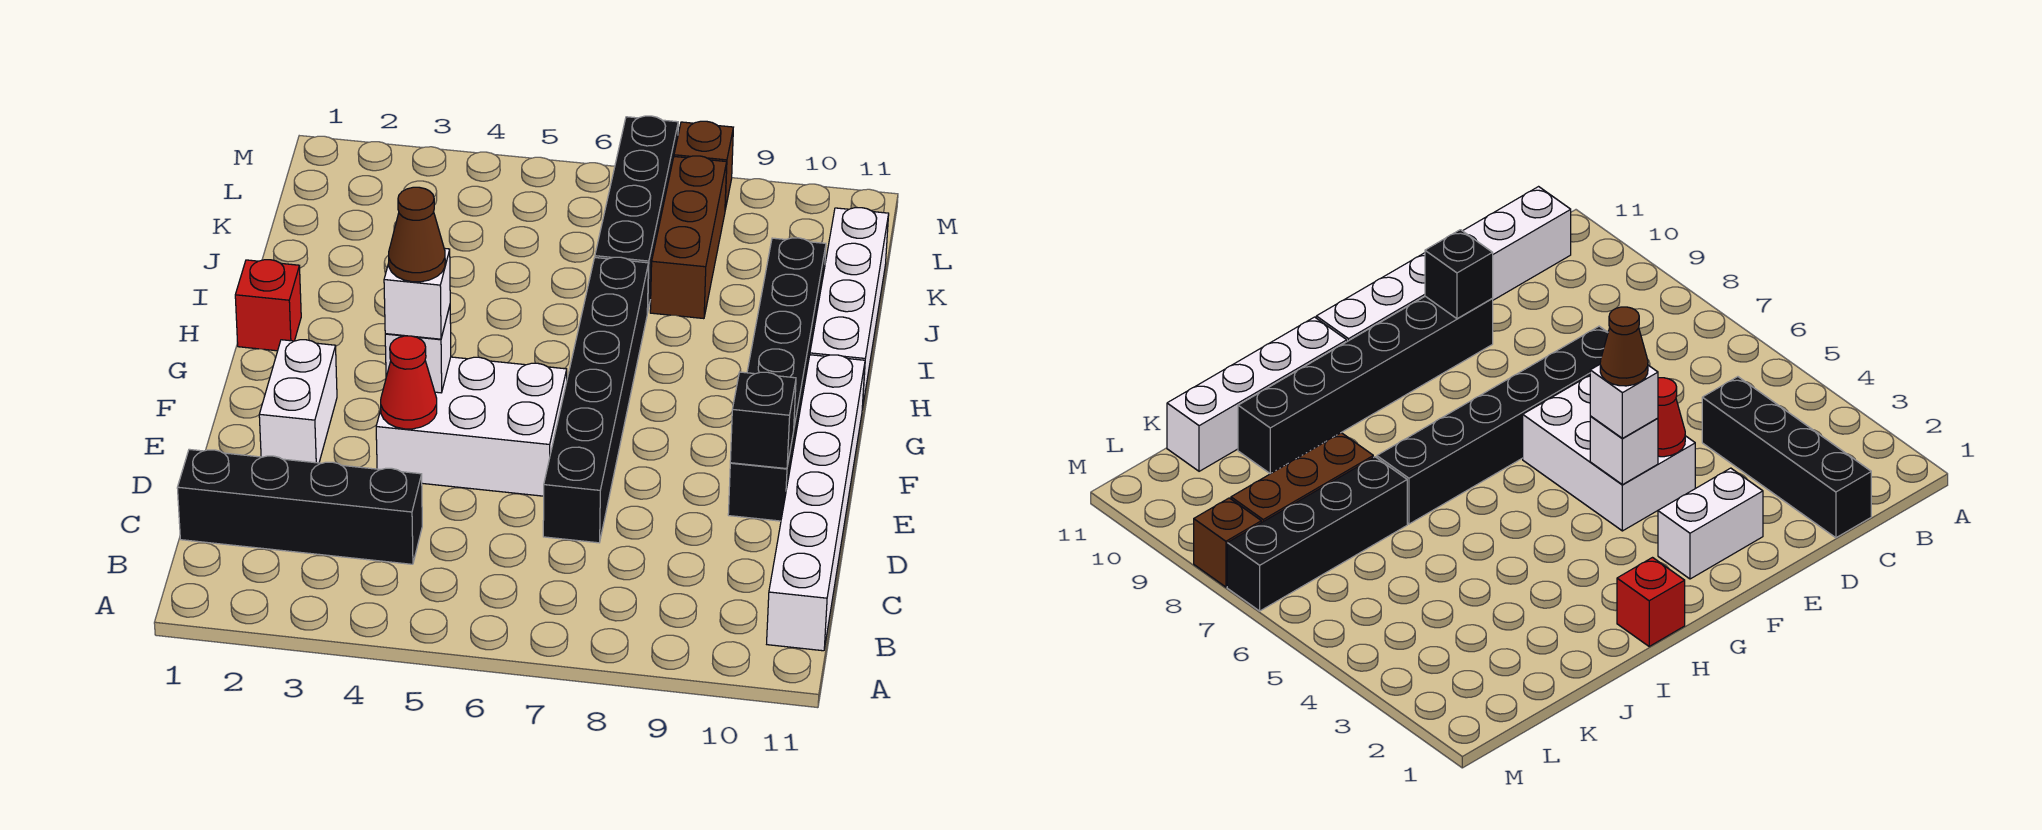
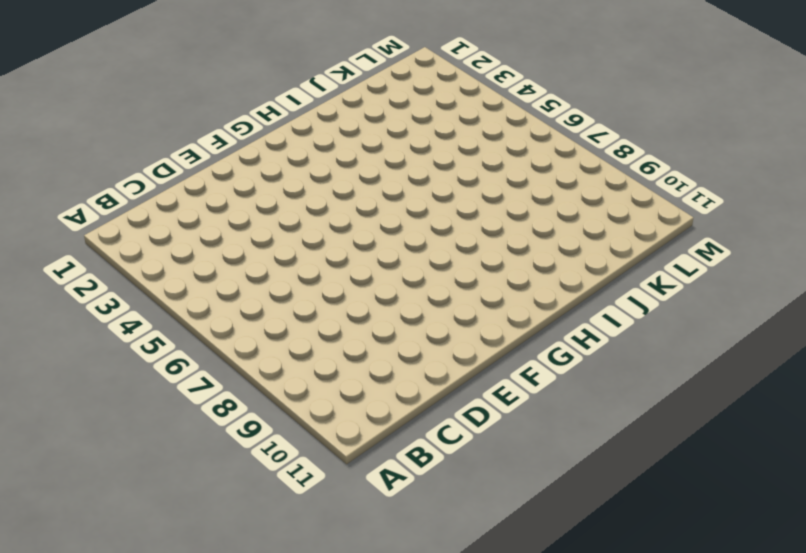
none -> white brick B11:G11 level 1
none -> black brick C1:C4 level 1
none -> black brick D7:I7 level 1

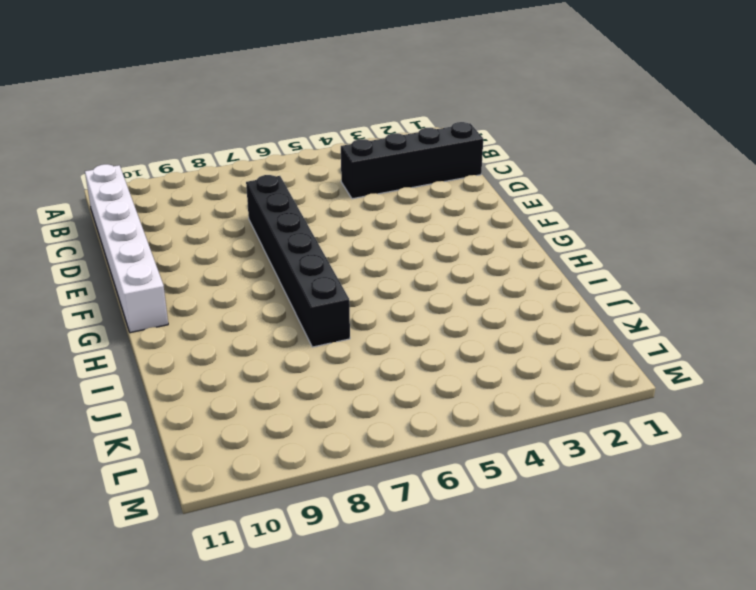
none -> white brick E2:F2 level 1
none -> white brick E4:F6 level 1
none -> black brick E10:J10 level 1

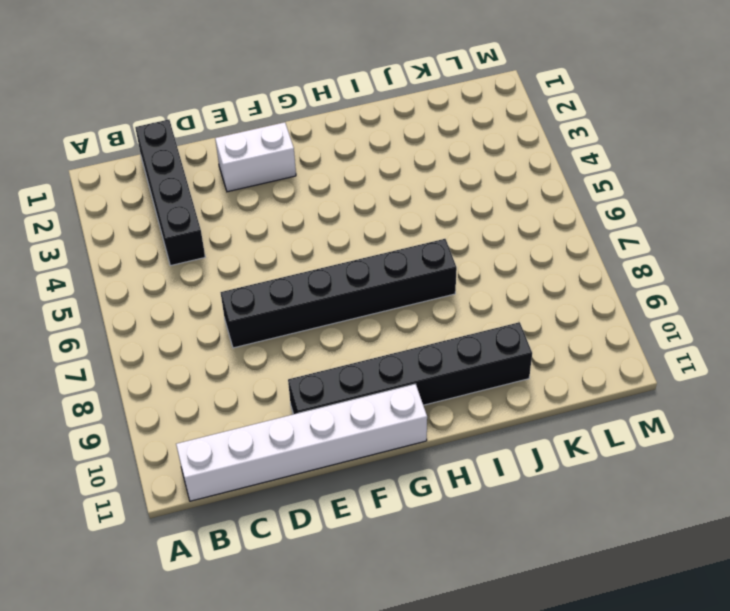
none -> white brick E4:F6 level 1
none -> red brick H1 level 1
none -> white brick H11:K11 level 1

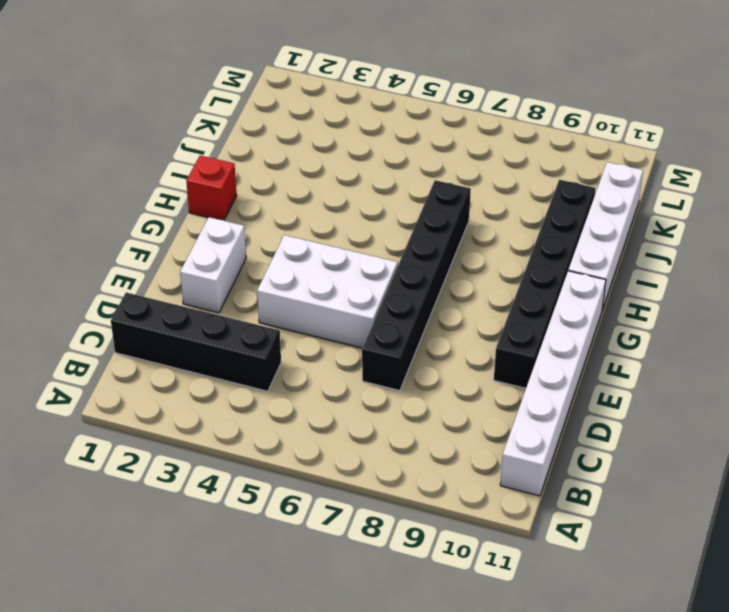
none -> black brick J7:M7 level 1
none -> brown brick J8:L8 level 1
none -> brown brick M8 level 1

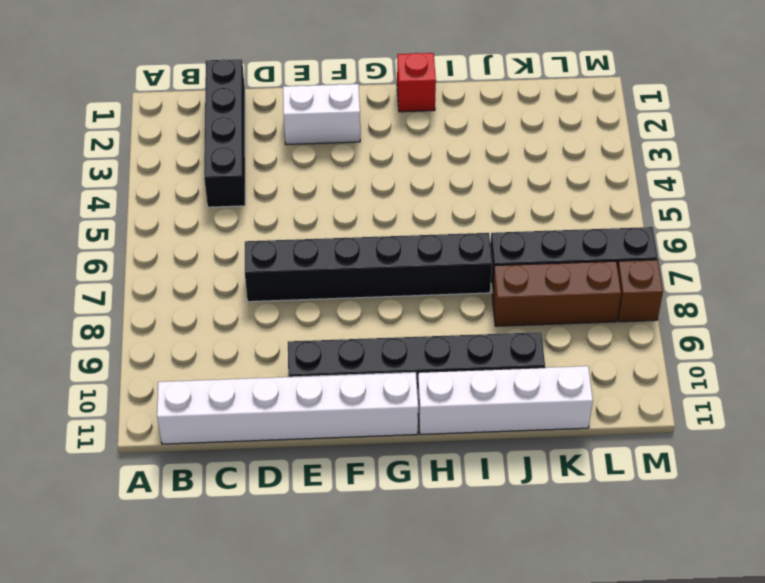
none -> white brick E4:F6 level 1
none -> red cone E4 level 2
none -> black brick E10 level 2

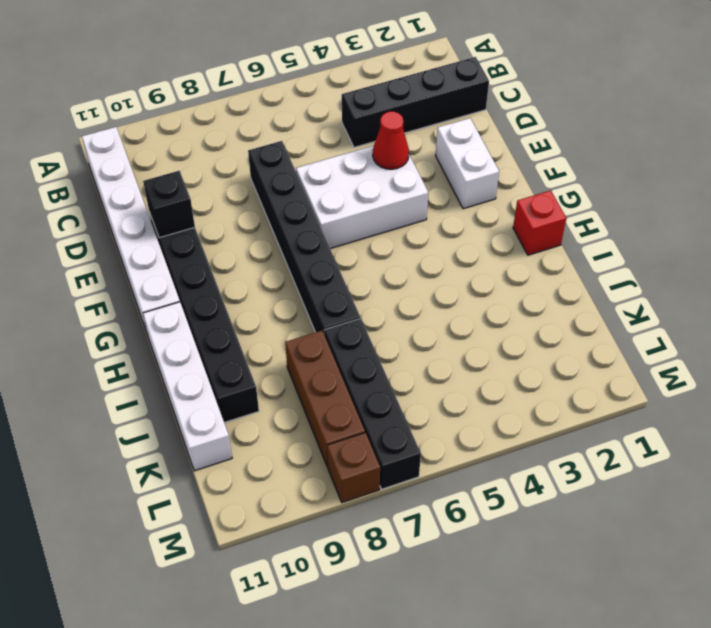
none -> white brick F4 level 2
none -> white brick F4 level 3
none -> brown cone F4 level 4

